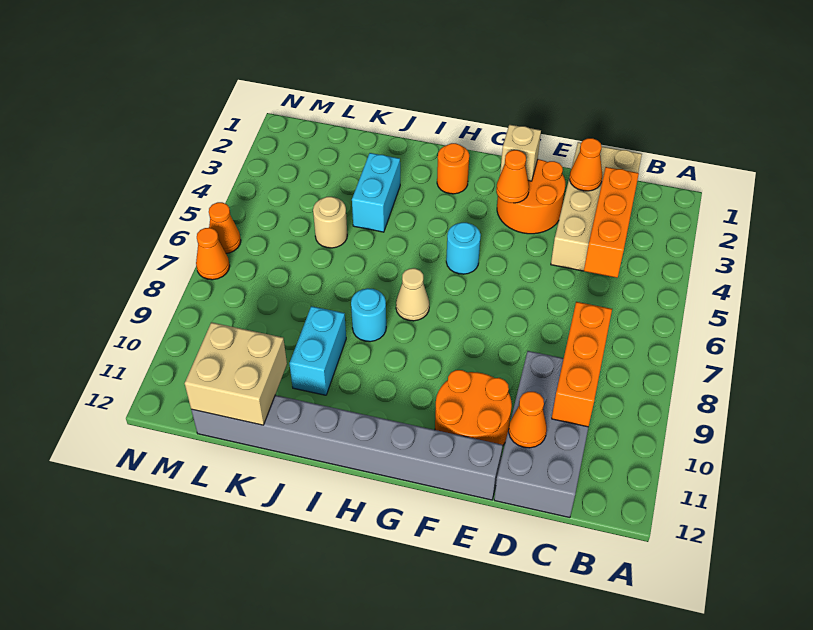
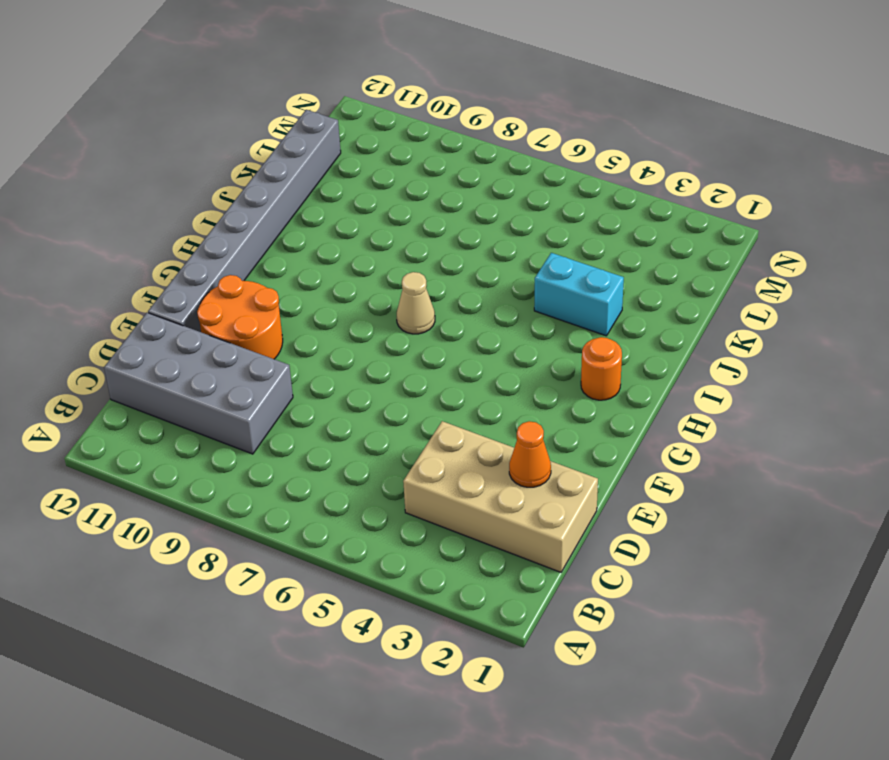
none -> orange round brick E2:F3 level 1
none -> cyan round brick G5 level 1
none -> cyan round brick I8 level 1

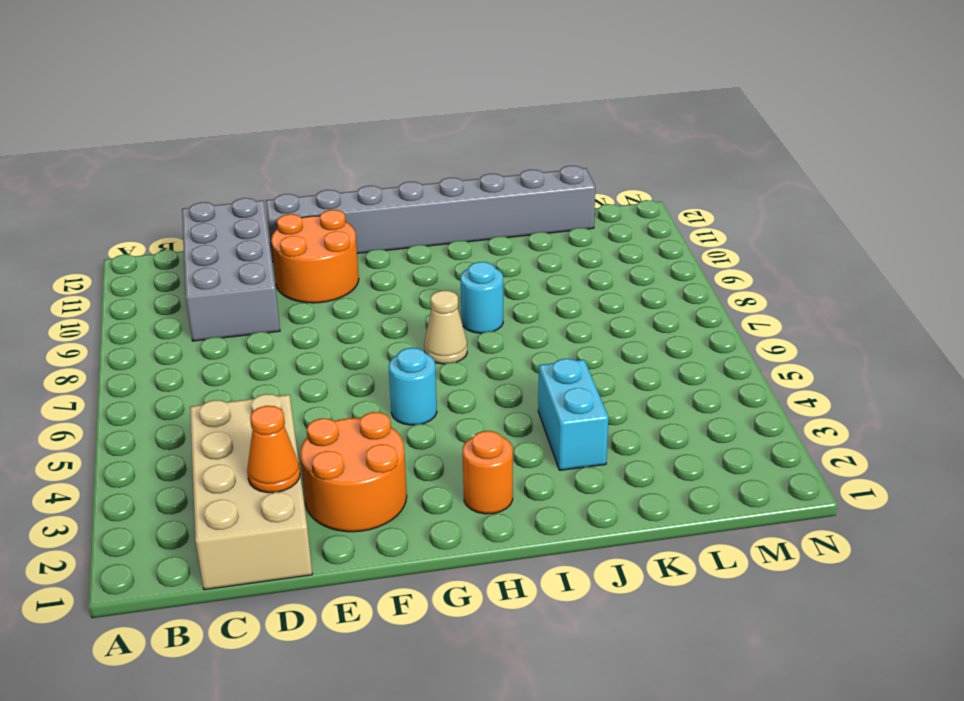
none -> cyan brick J9:J10 level 1
none -> tan round brick K5 level 1
none -> orange cone N6 level 1

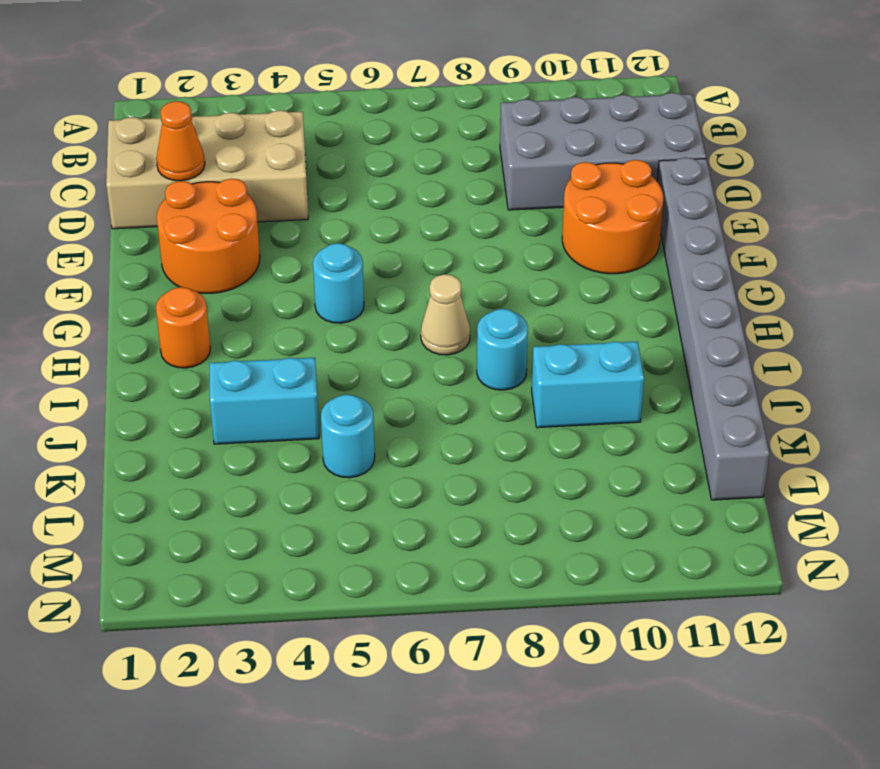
cyan round brick K5 level 1 -> tan round brick K5 level 1
none -> orange cone N6 level 1
none -> orange cone N7 level 1
none -> orange brick C3:C5 level 2

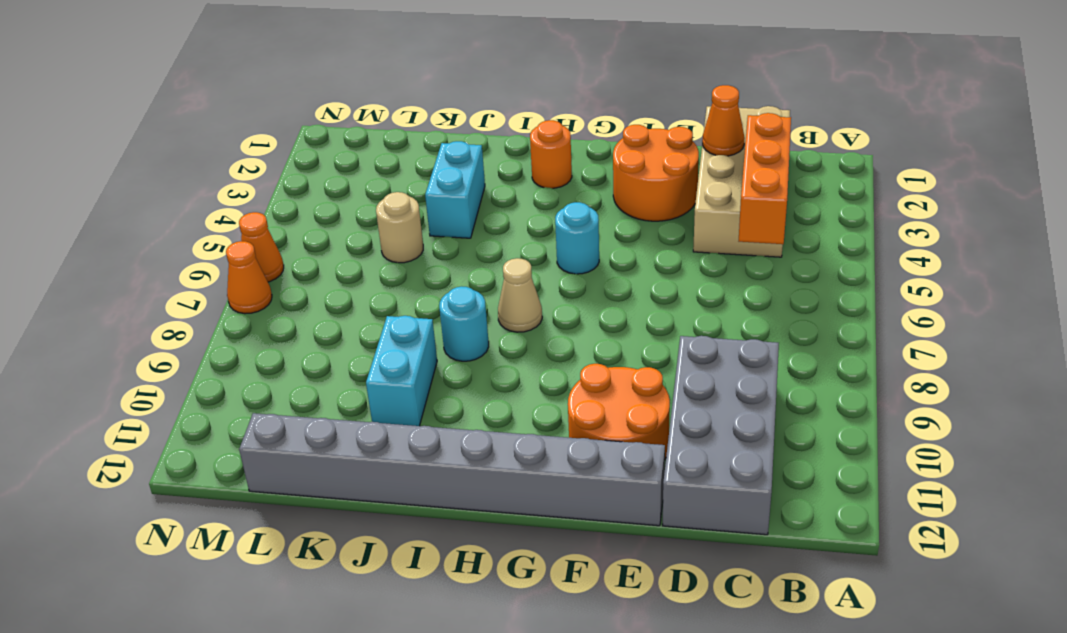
none -> orange brick C8:C10 level 2
none -> orange cone D11 level 2
none -> tan brick F2 level 2

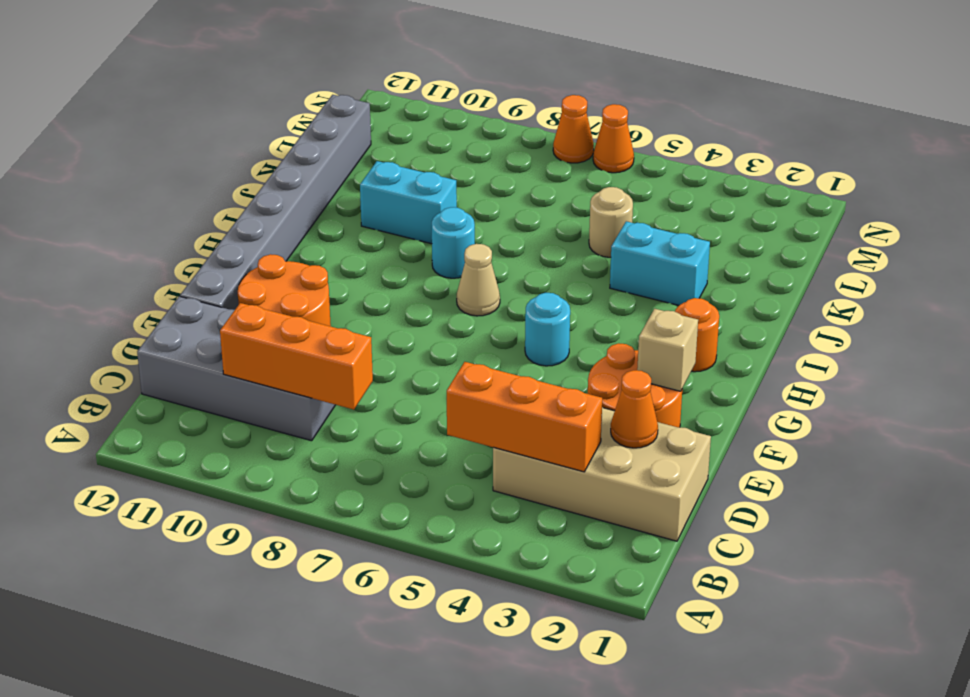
none -> orange cone D11 level 2
none -> orange cone F3 level 2
none -> tan brick K11:L12 level 2

